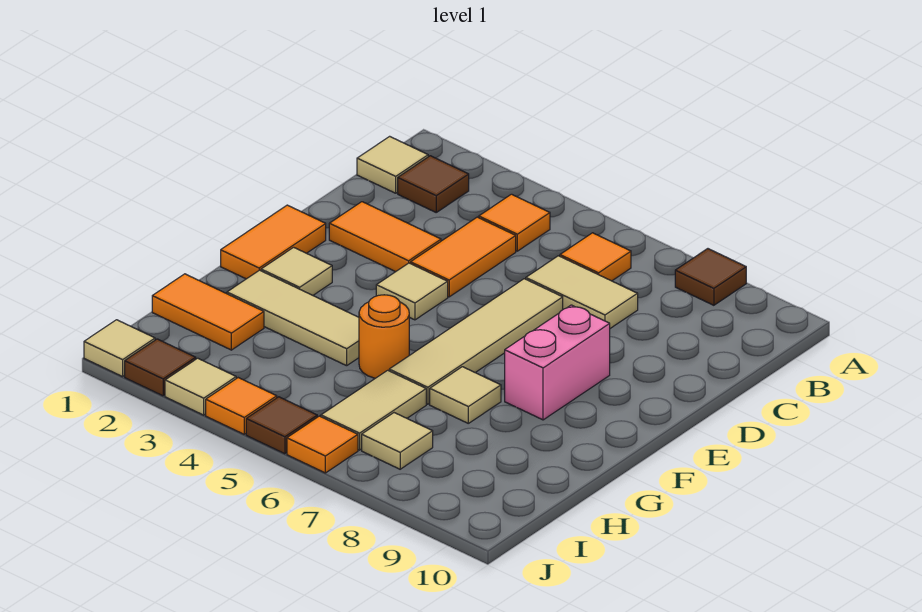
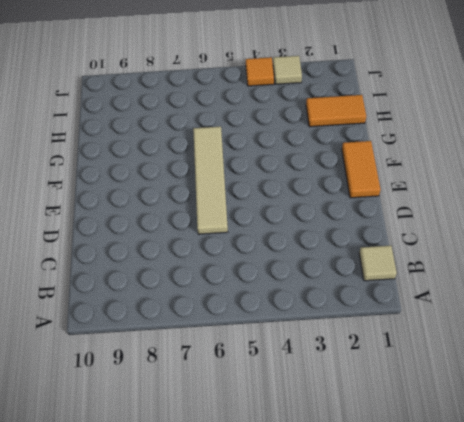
none -> brown tile A8 level 1
none -> brown tile B2 level 1
none -> orange tile B4 level 1

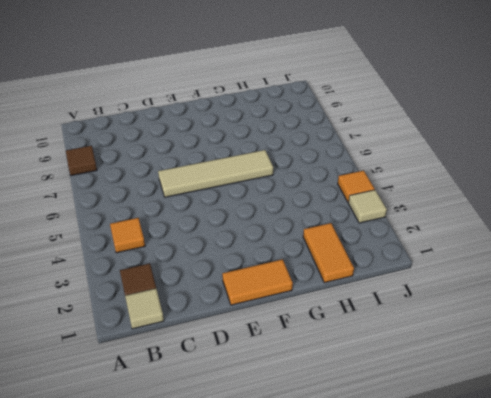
none -> orange tile B6 level 1
none -> orange tile C4:D4 level 1
none -> tan tile C6:C7 level 1

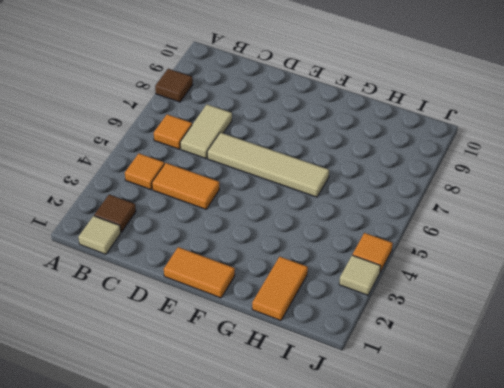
none -> orange tile D2:D3 level 1
none -> tan tile E4 level 1
none -> pink brick E8:F8 level 1

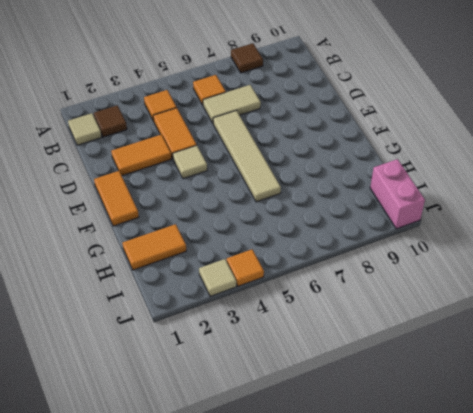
pink brick I10:J10 level 1 -> pink brick E8:F8 level 1
none -> tan tile F2 level 1
none -> tan tile G2:G4 level 1
none -> orange round brick G5 level 1

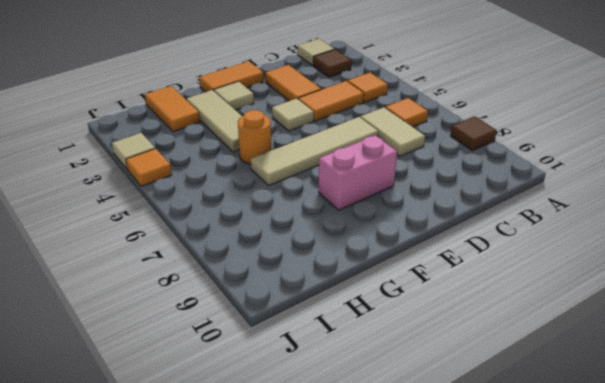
none -> tan tile G7 level 1
none -> tan tile H6:I6 level 1
none -> tan tile I7 level 1

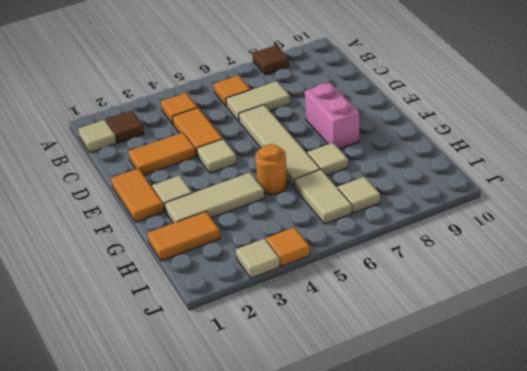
none -> tan tile J1 level 1
none -> brown tile J2 level 1
none -> brown tile J5 level 1

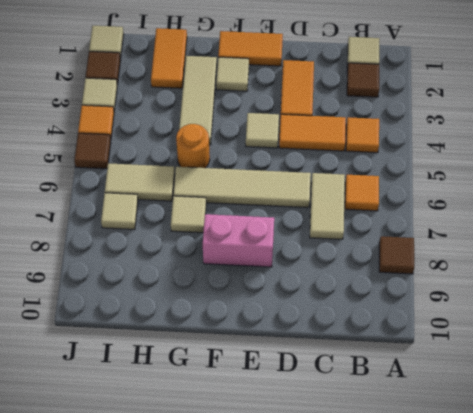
none -> orange tile J6 level 1

